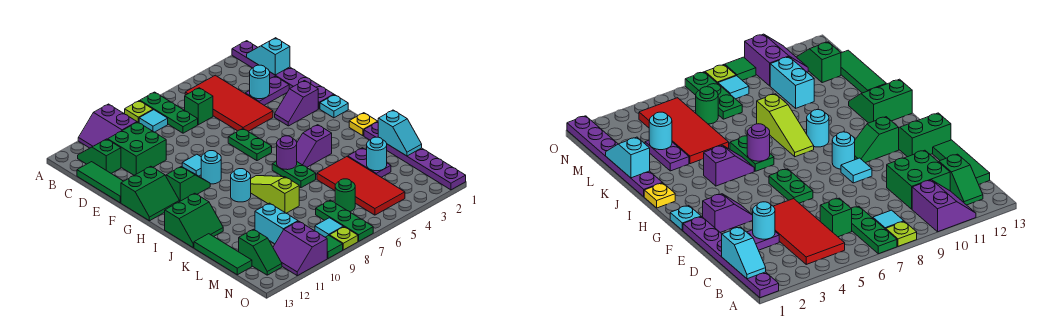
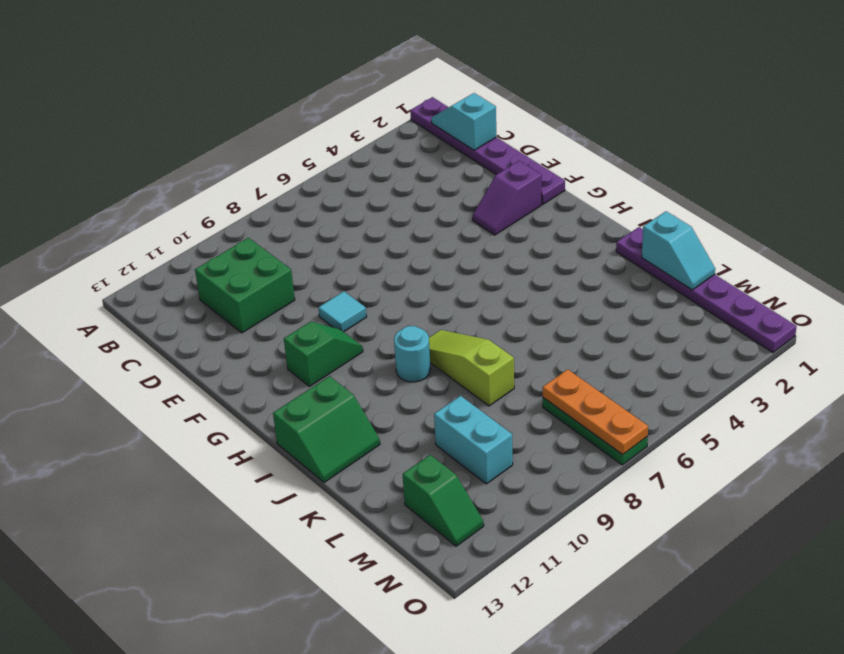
orange plate M7:O7 level 2 -> none
none -> green plate A7:C7 level 1
none -> lime plate A8 level 1
none -> purple slope A10:B11 level 1 top 10
none -> red tile B4:E5 level 1

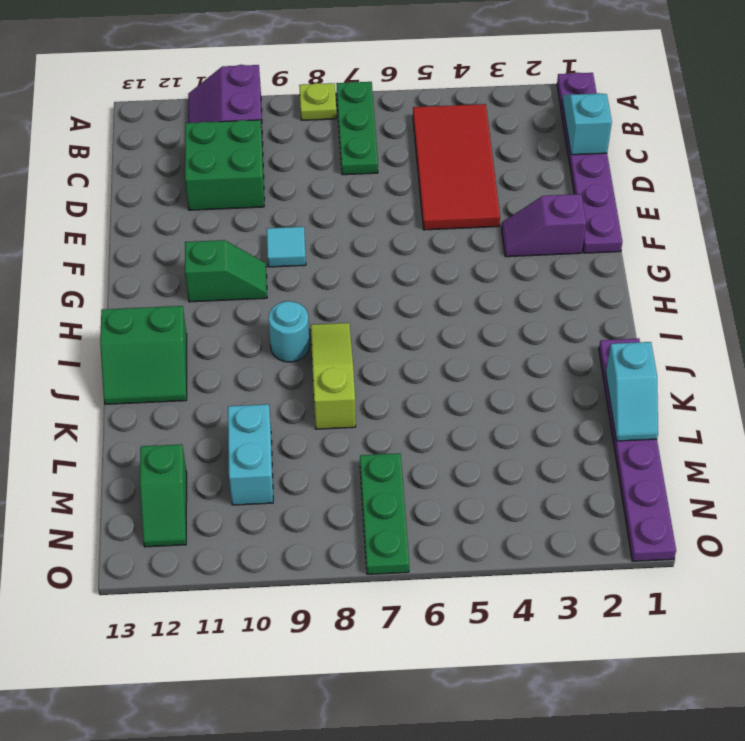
none -> cyan tile B8 level 1
none -> green slope B12:C12 level 1 top C
none -> green brick C6 level 1
none -> green tile C13:E13 level 1

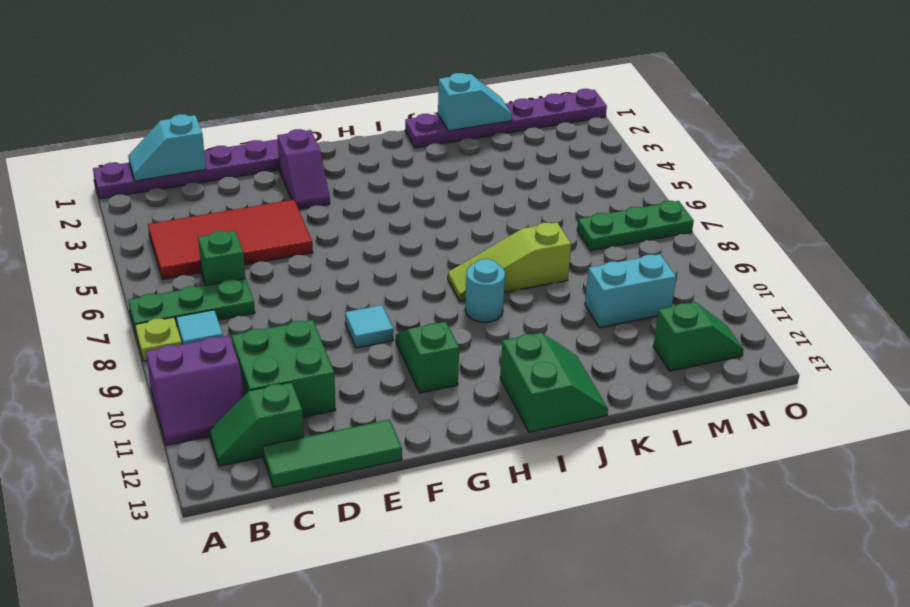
none -> purple plate D2:D3 level 1
none -> green plate F6:G6 level 1
none -> green slope F12:G13 level 1 top F
none -> cyan plate G1 level 1

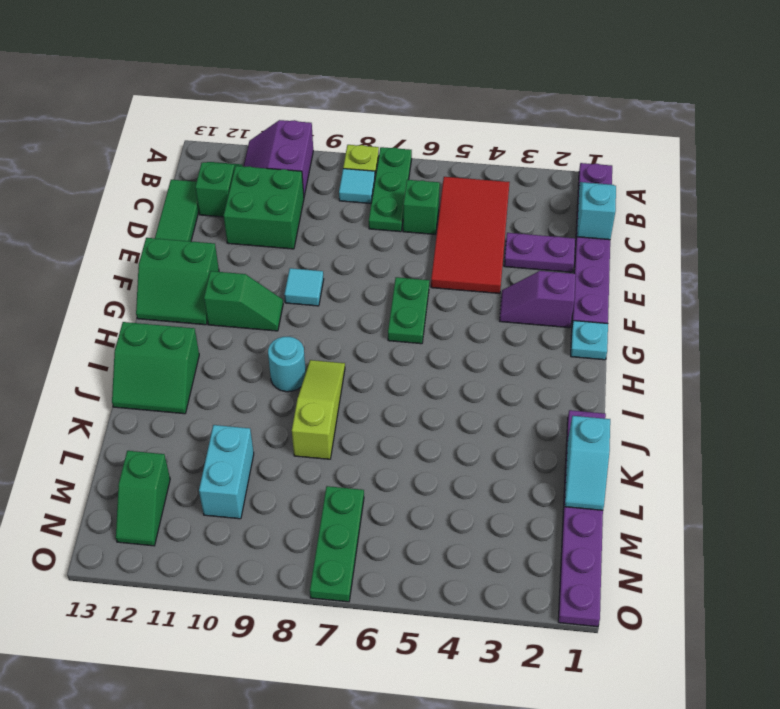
none -> cyan round brick G9 level 1
none -> yellow plate I1 level 1
none -> purple slope I4:I5 level 1 top 4
none -> green plate I6:J6 level 1

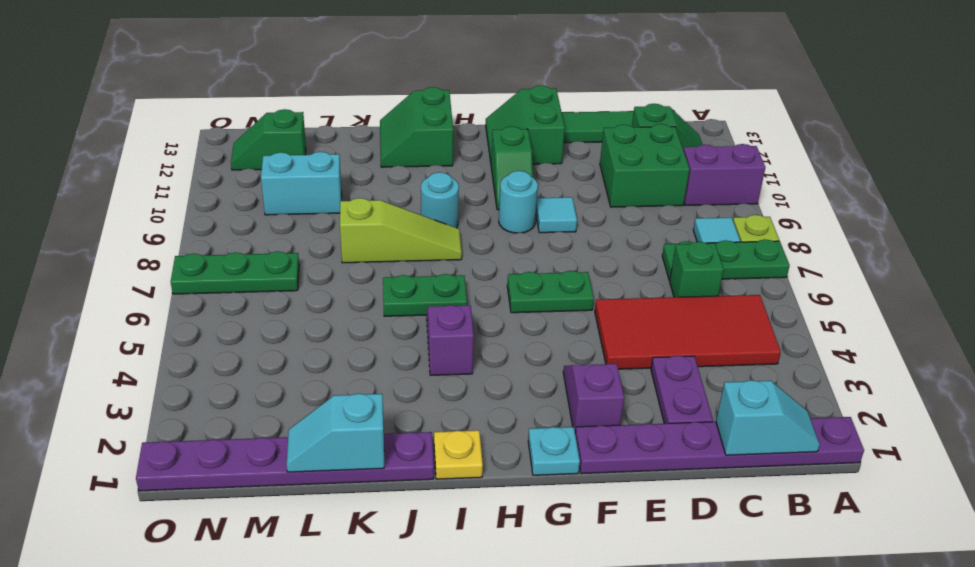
none -> purple plate K3:L3 level 1
none -> red tile K4:N5 level 1
none -> green tile K13:M13 level 1
none -> green round brick M6 level 1

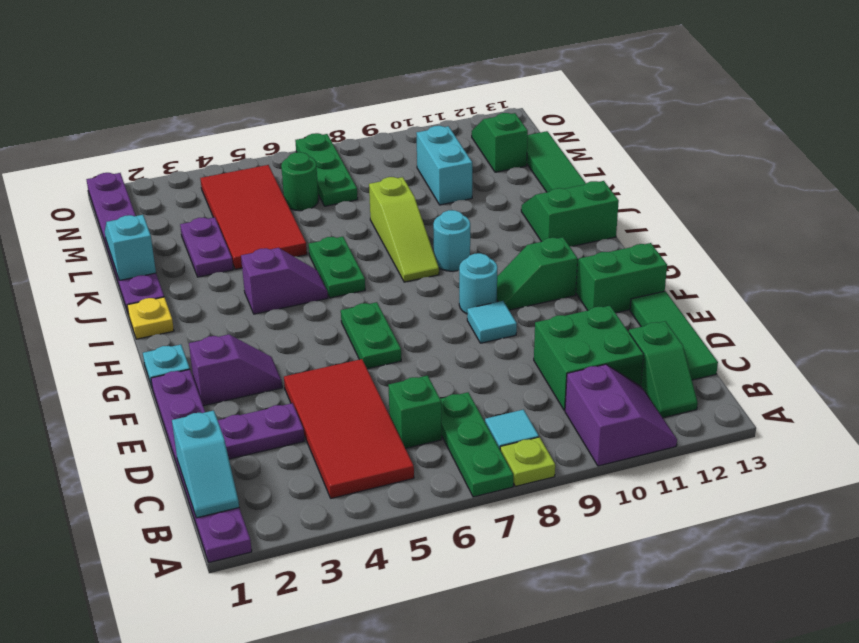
none -> cyan tile N8 level 1
none -> purple slope N10:O11 level 1 top 10
none -> lime plate O8 level 1
none -> green tile O9 level 1

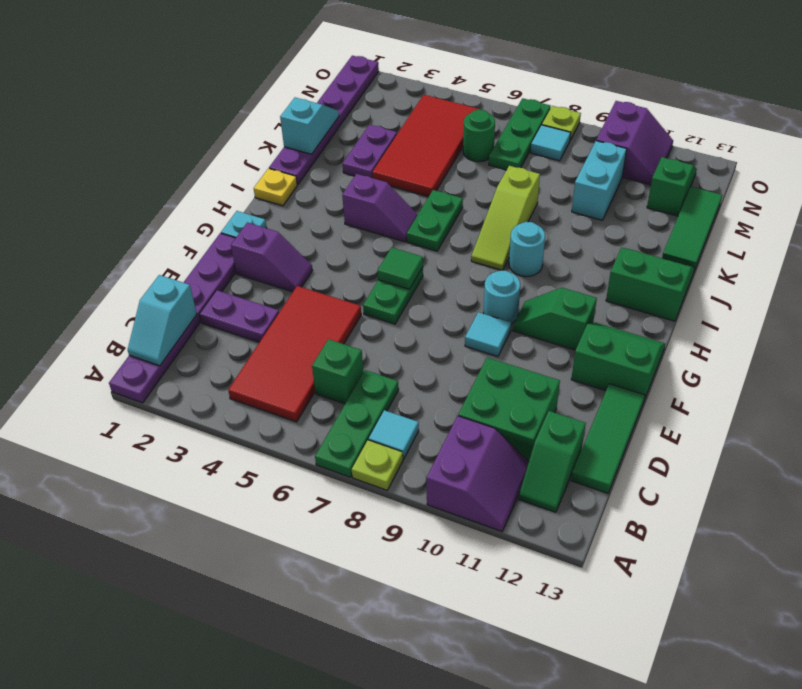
green tile G6 level 2 -> green tile O9 level 1
none -> cyan round brick D3 level 2
none -> purple round brick I6 level 2
none -> cyan round brick L3 level 2

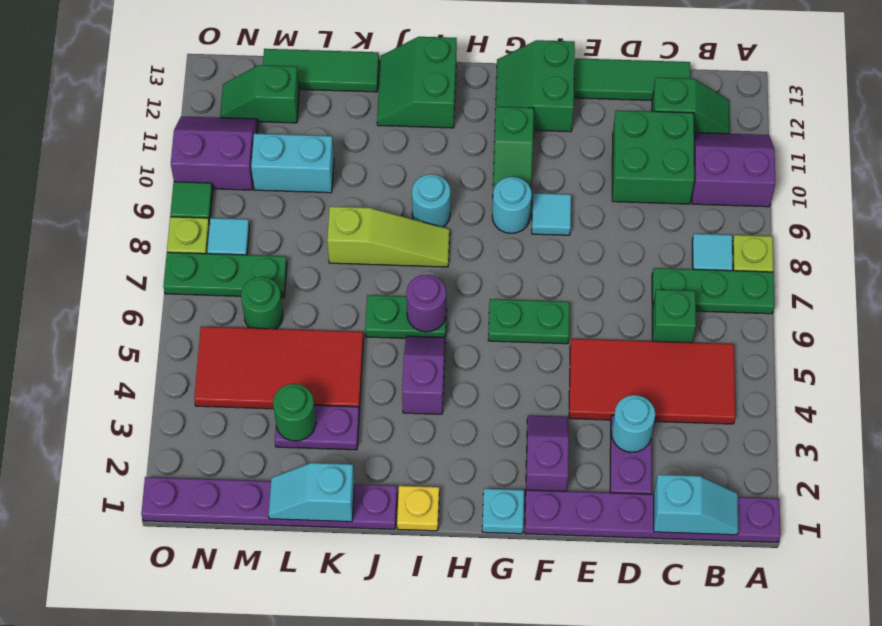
green round brick L3 level 2 -> cyan round brick L3 level 2

